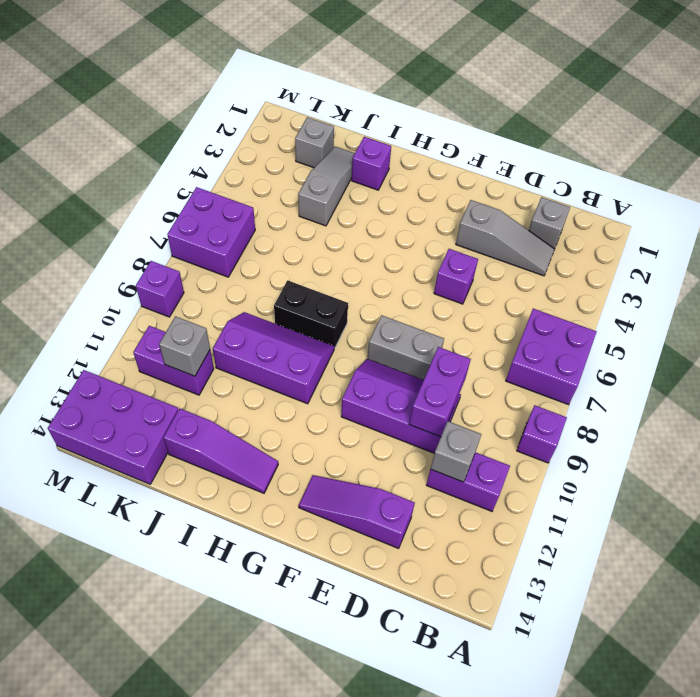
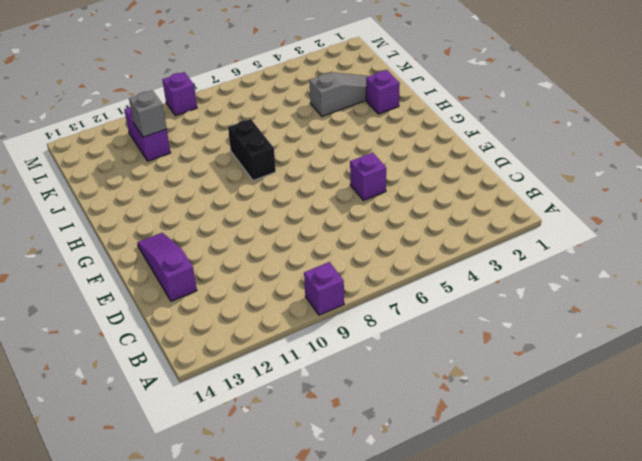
none -> purple brick A6:B7 level 1
none -> purple brick B11:C11 level 1
none -> grey brick C2 level 1

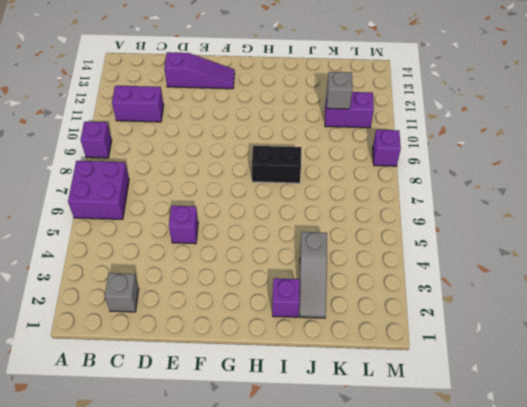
none -> grey slope C3:E3 level 1 top E
none -> purple slope D9:F10 level 1 top 10
none -> grey brick E8:F8 level 1

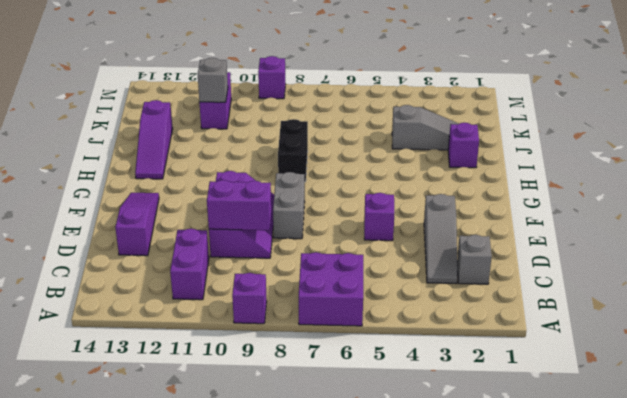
none -> purple slope H9:J10 level 1 top 10
none -> grey brick K2 level 1
none -> purple brick K13:M14 level 1

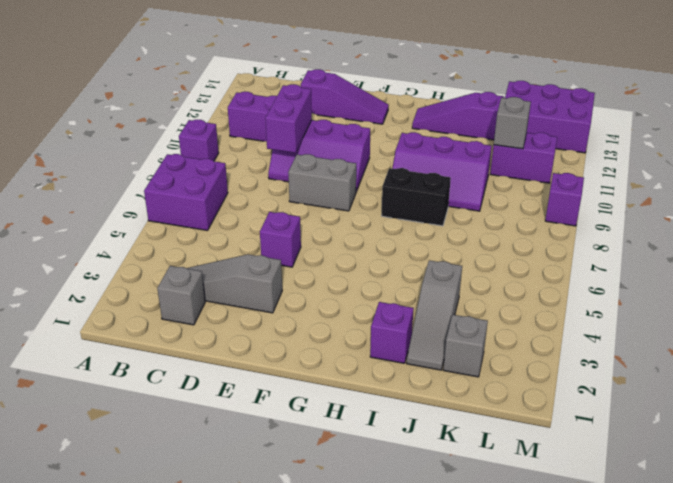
none -> purple brick L6:M7 level 1
none -> grey brick C11 level 2

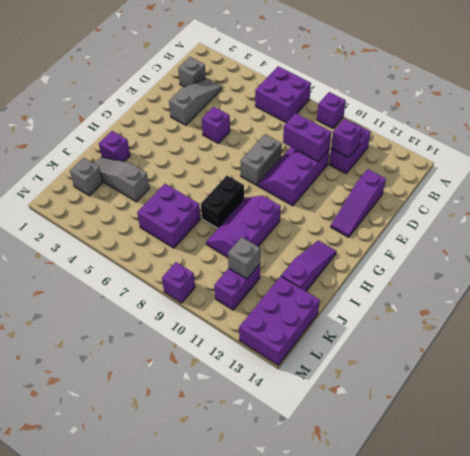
purple brick C11 level 2 -> grey brick C11 level 2
purple brick J6:K7 level 1 -> purple brick L6:M7 level 1

